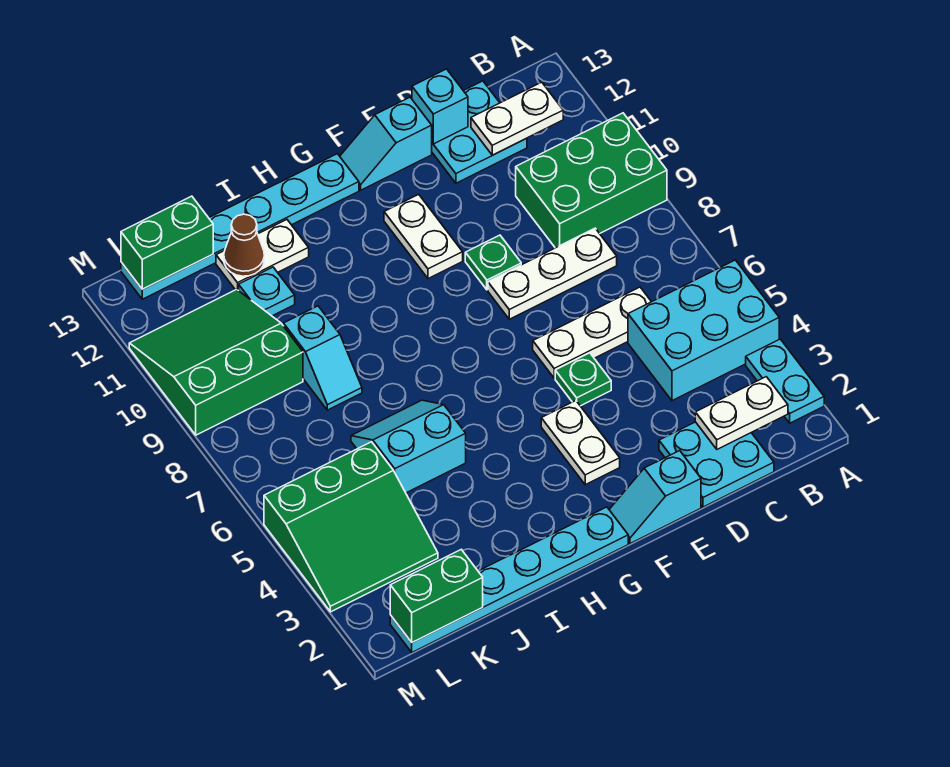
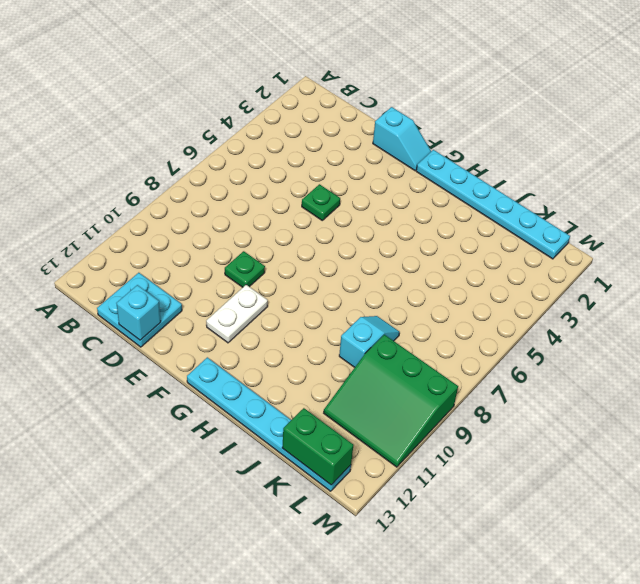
none -> cyan plate A2:A3 level 1
none -> cyan brick A4:C5 level 1
none -> green brick A9:C10 level 1

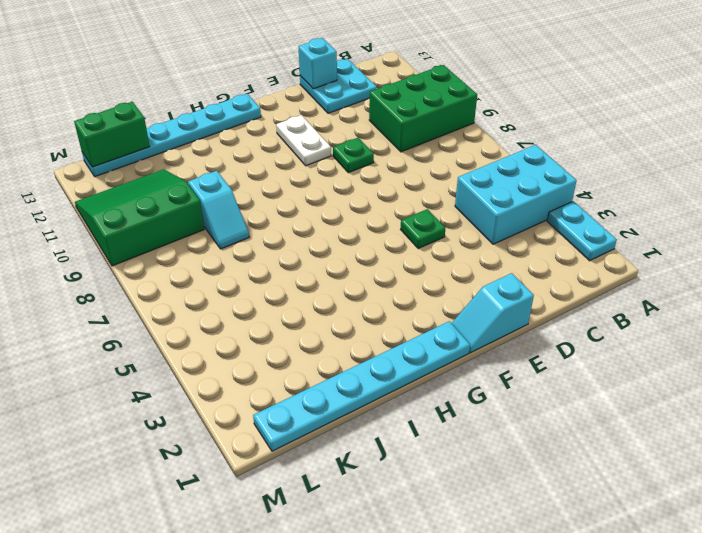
none -> cyan plate C1:D2 level 1
none -> white plate C6:E6 level 1
none -> white plate C8:E8 level 1

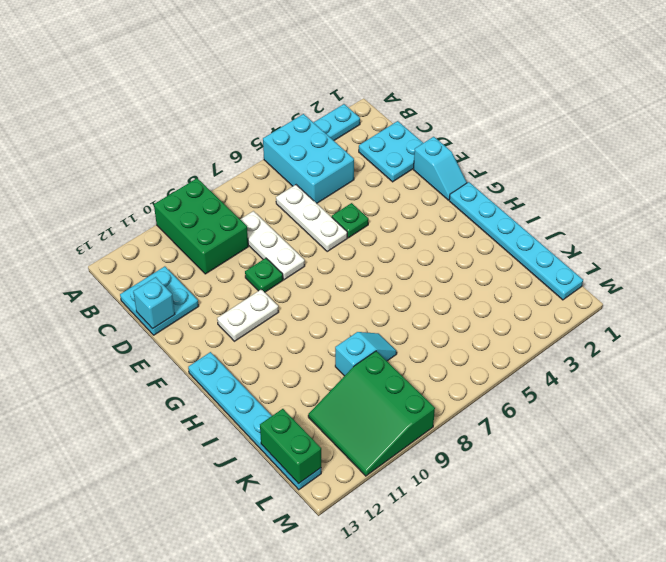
none -> cyan slope E13:F13 level 1 top E
none -> white plate F3:F4 level 1
none -> cyan slope I5:J6 level 1 top 5

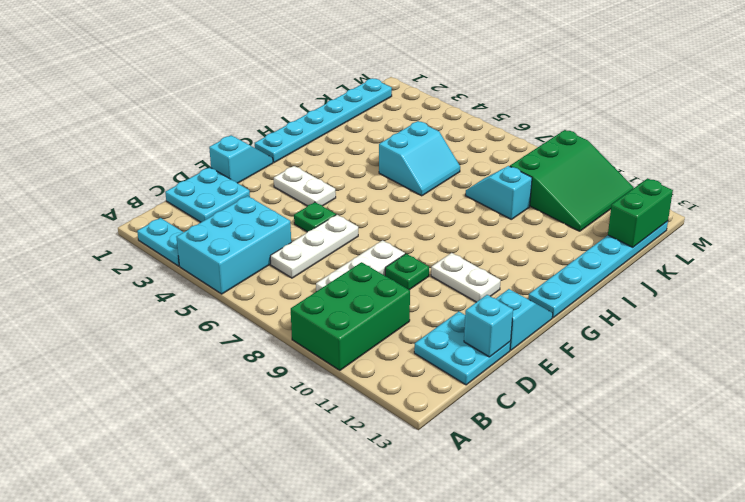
none -> white plate I12:J12 level 1
none -> cyan plate J11 level 1
none -> green slope K3:M5 level 1 top 5

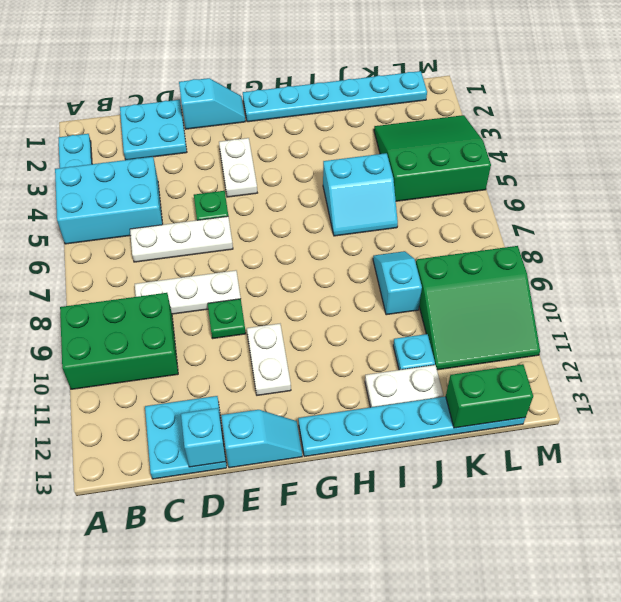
none -> white plate B2:C2 level 2
none -> white plate B12:C12 level 2
none -> brown cone J12 level 2

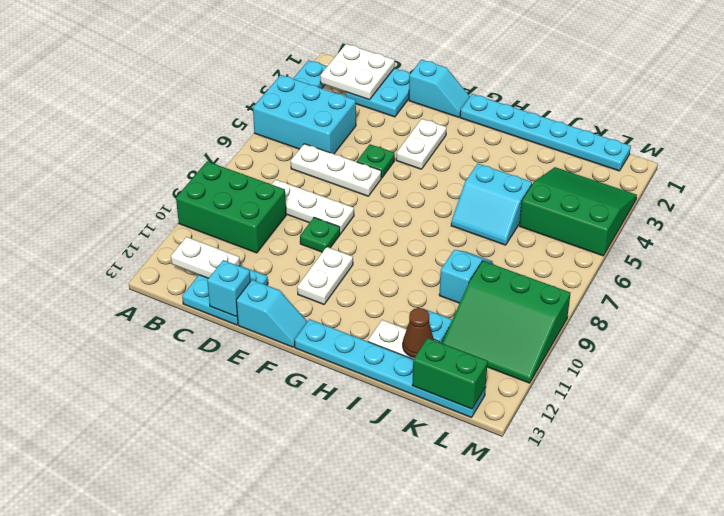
white plate B1:C2 level 2 -> white plate B2:C2 level 2
none -> green brick K1:L1 level 2

